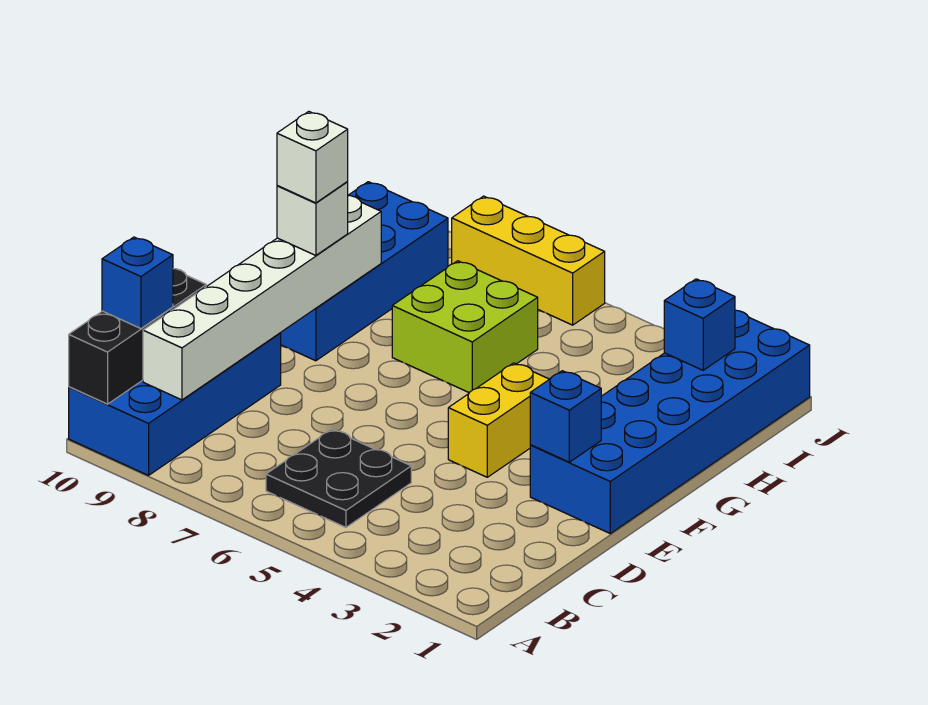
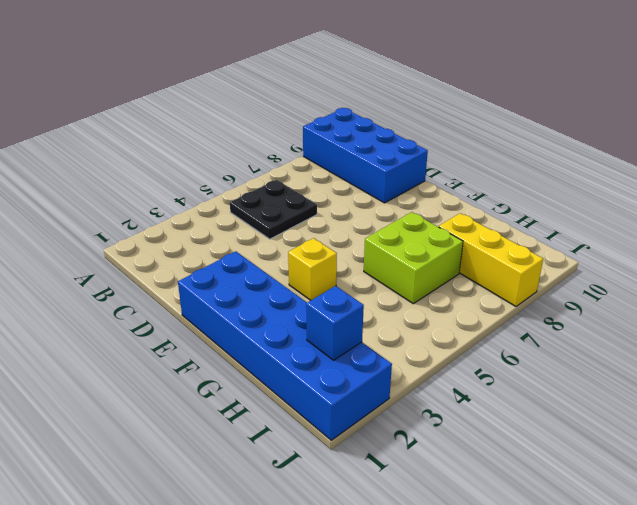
yellow brick F4 level 1 -> yellow brick E4:F4 level 1
yellow brick H8:J8 level 1 -> yellow brick J6:J8 level 1
none -> blue brick F9:I10 level 1
none -> black brick A10:C10 level 2
none -> white brick B9:G9 level 2

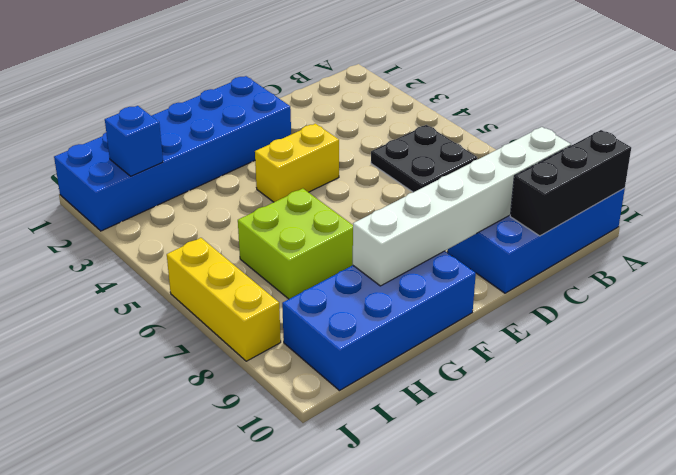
none -> blue brick E2 level 2
none -> blue brick B10 level 3
none -> white brick F9 level 3

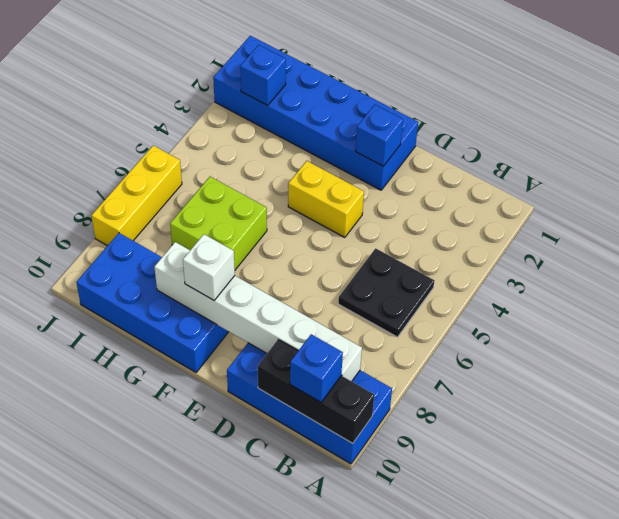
none -> white brick F9 level 4

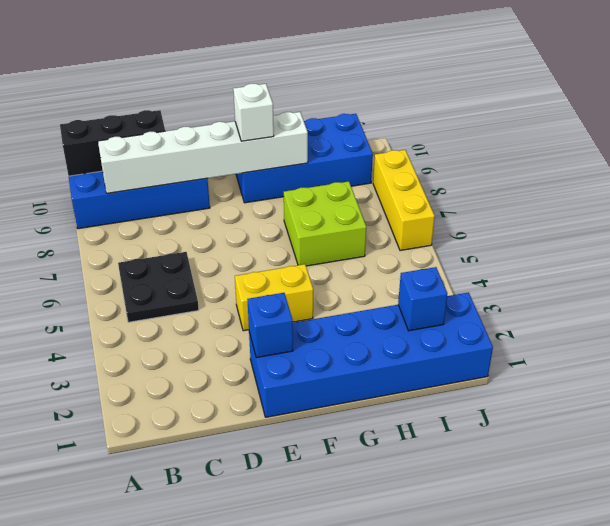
none -> blue brick B10 level 3
none -> white brick F9 level 4

